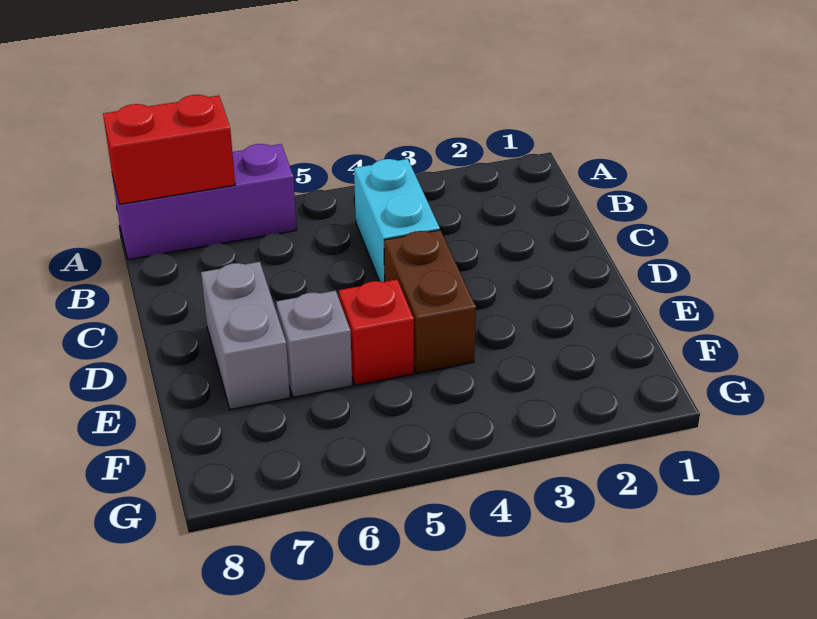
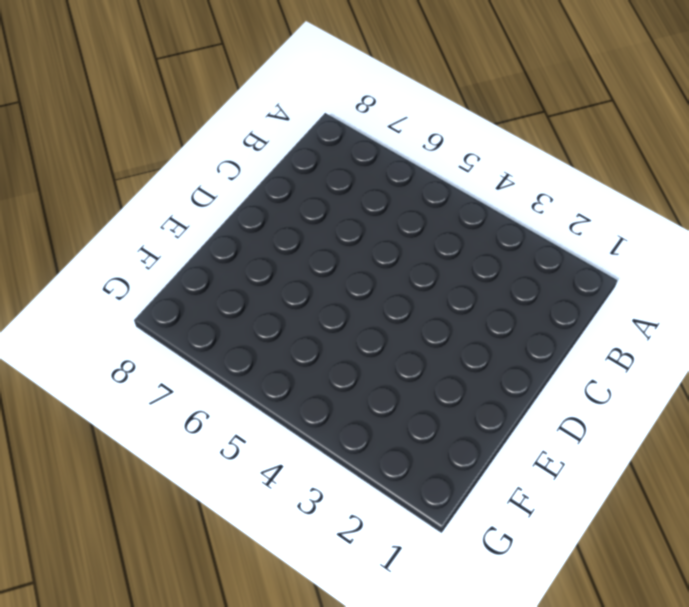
none -> purple brick A6:A8 level 1
none -> cyan brick B4:C4 level 1

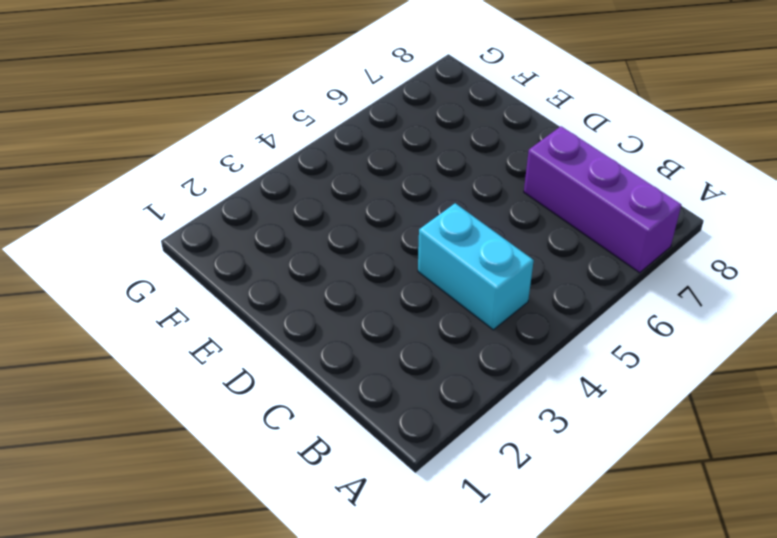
purple brick A7:C7 level 1 -> purple brick A6:A8 level 1
none -> brown brick D4:E4 level 1
none -> grey brick D7:E7 level 1

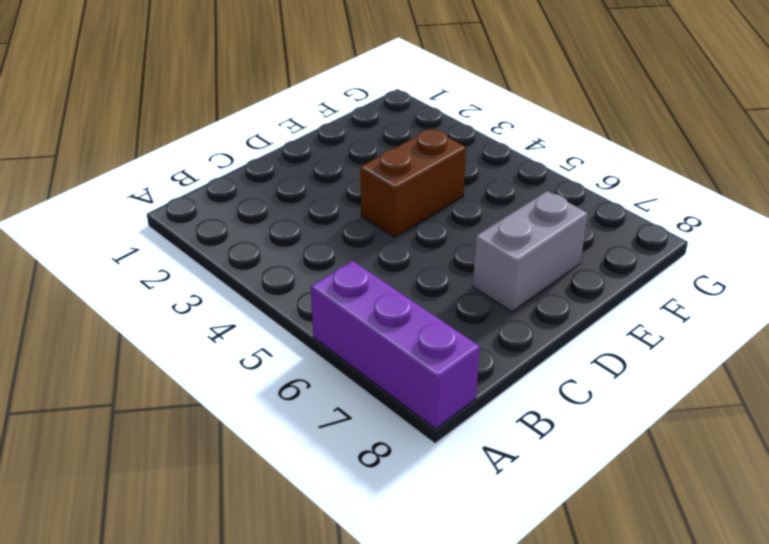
none -> cyan brick B4:C4 level 1
none -> red brick E5 level 1

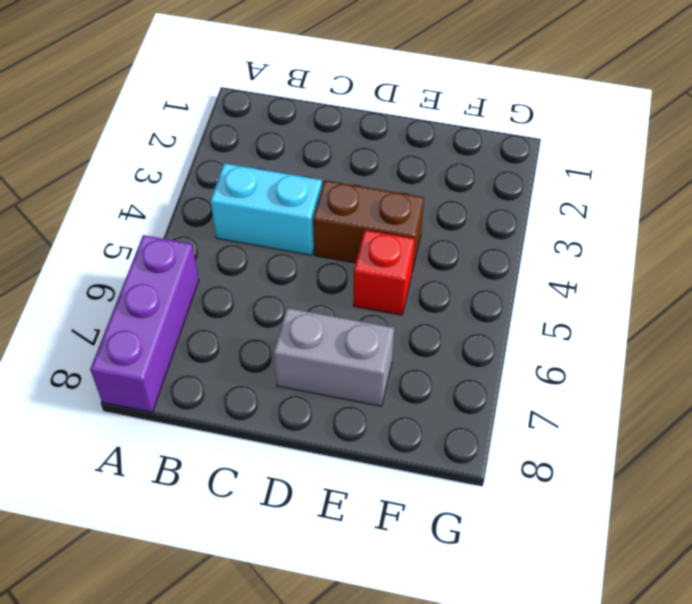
none -> grey brick E6 level 1
none -> red brick A7:A8 level 2

